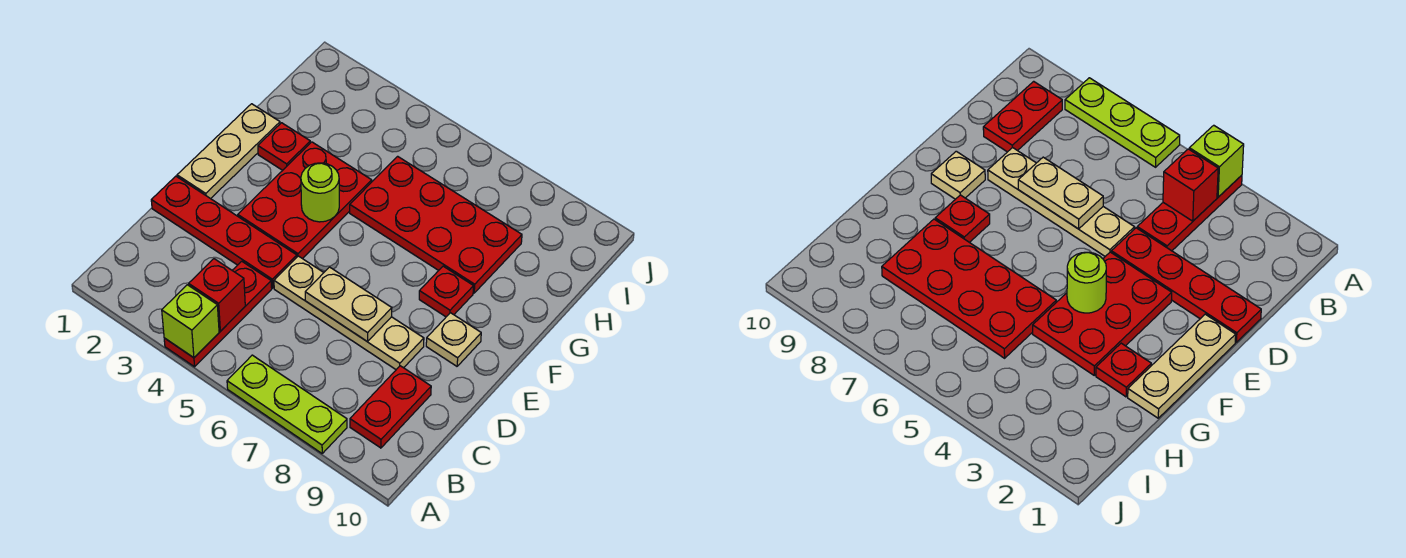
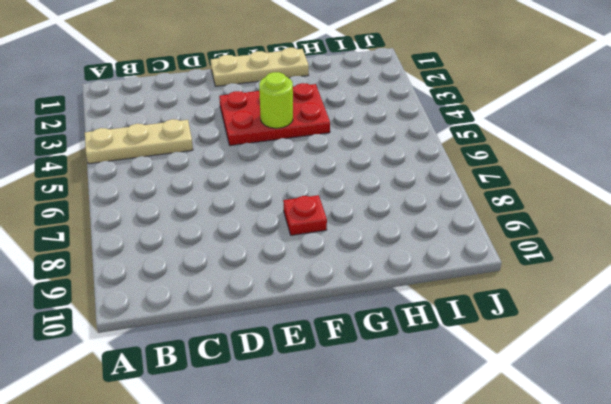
tan plate A4:C4 level 1 -> red plate A4:C4 level 1
none -> lime plate A6:A8 level 1
none -> red plate B9:C9 level 1
none -> red plate D1:D4 level 1

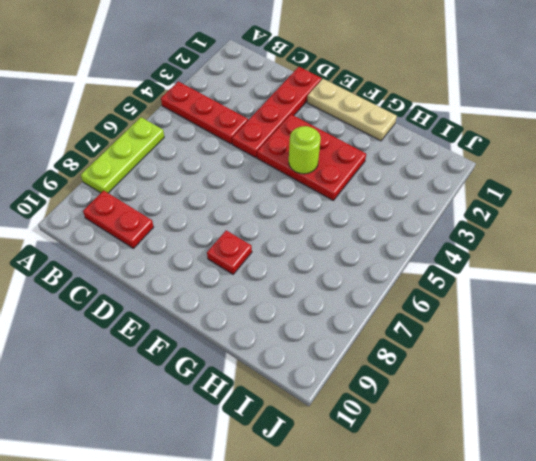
none -> tan plate D5:D8 level 1
none -> tan plate E9 level 1
none -> red plate G2 level 1

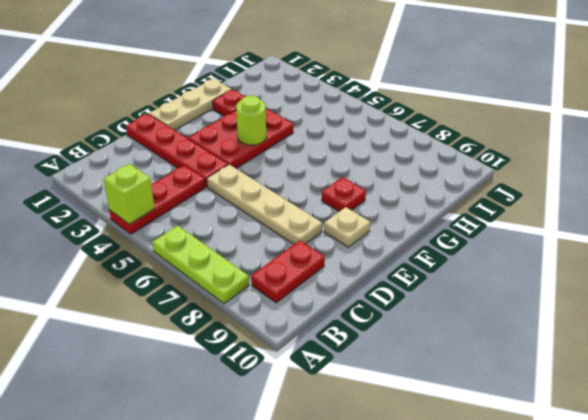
none -> red plate G5:H8 level 1
none -> red brick B4 level 2
none -> tan plate D6:D7 level 2

